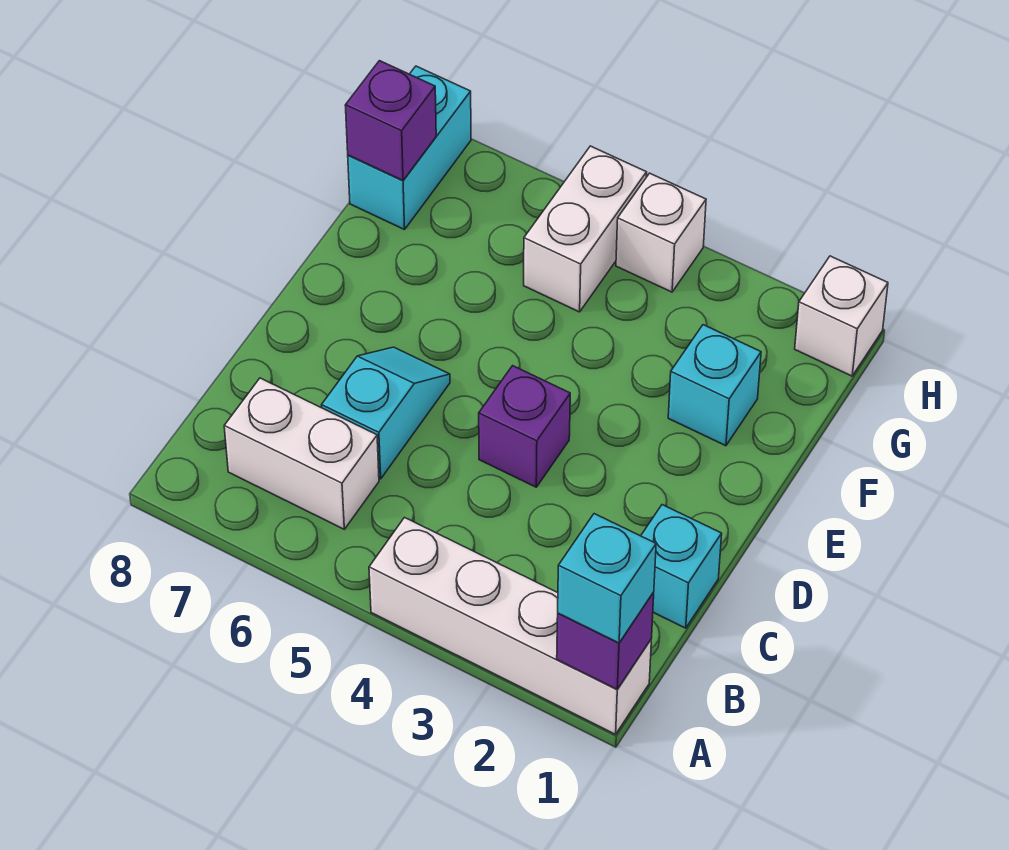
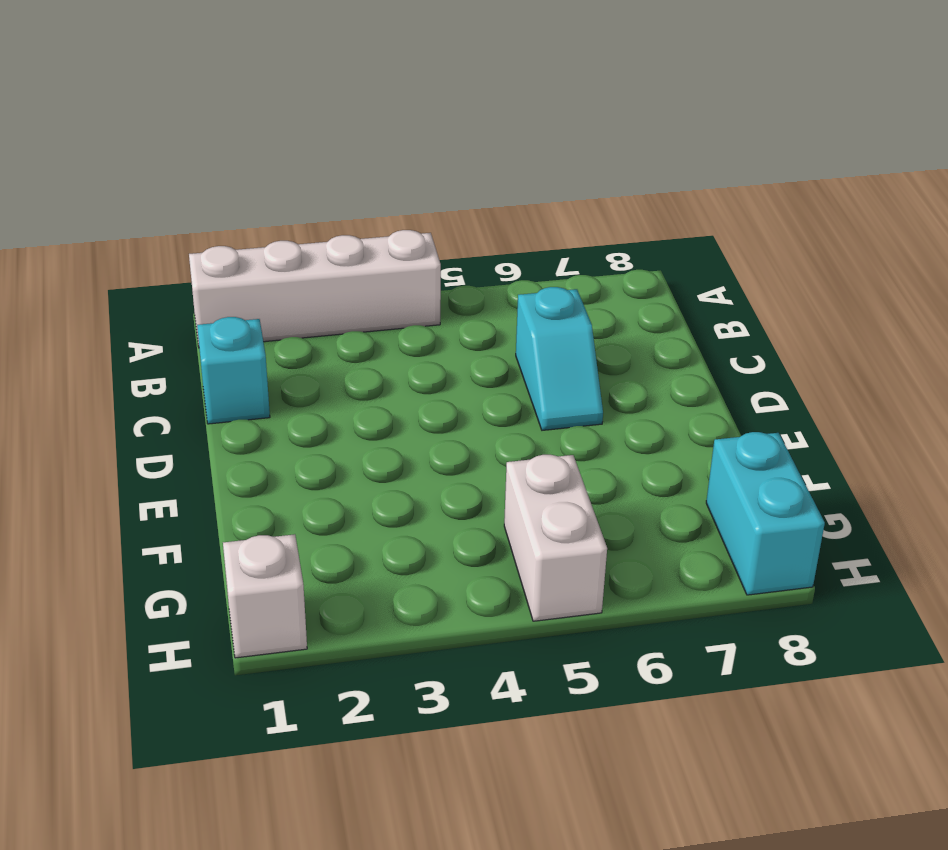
none -> white brick B6:B7 level 1
none -> purple brick D4 level 1
none -> cyan brick F2 level 1

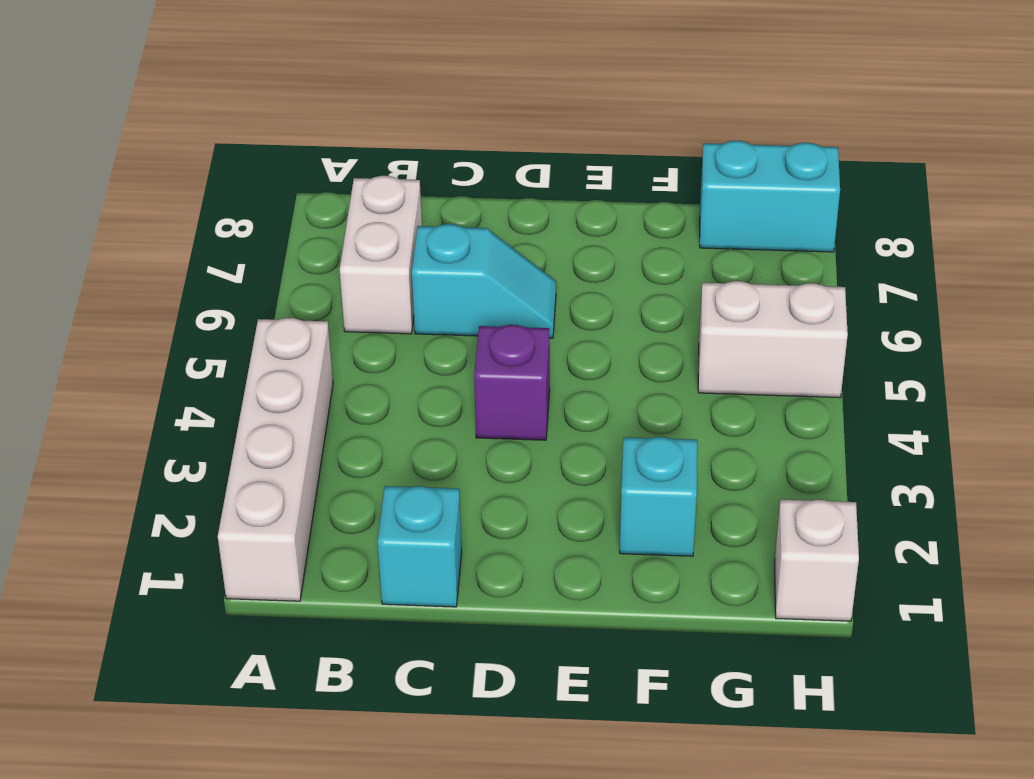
none -> white brick H4 level 1
none -> purple brick A1 level 2
none -> purple brick G8 level 2

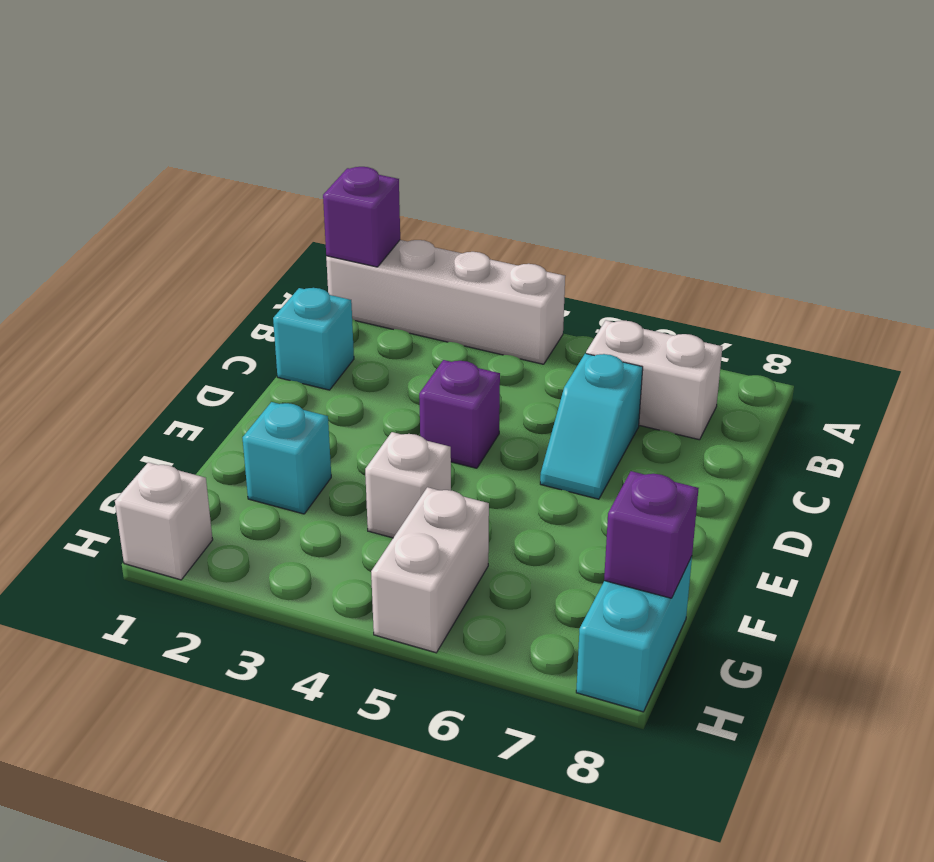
white brick F4 level 1 -> white brick H4 level 1
none -> cyan brick A1 level 3

